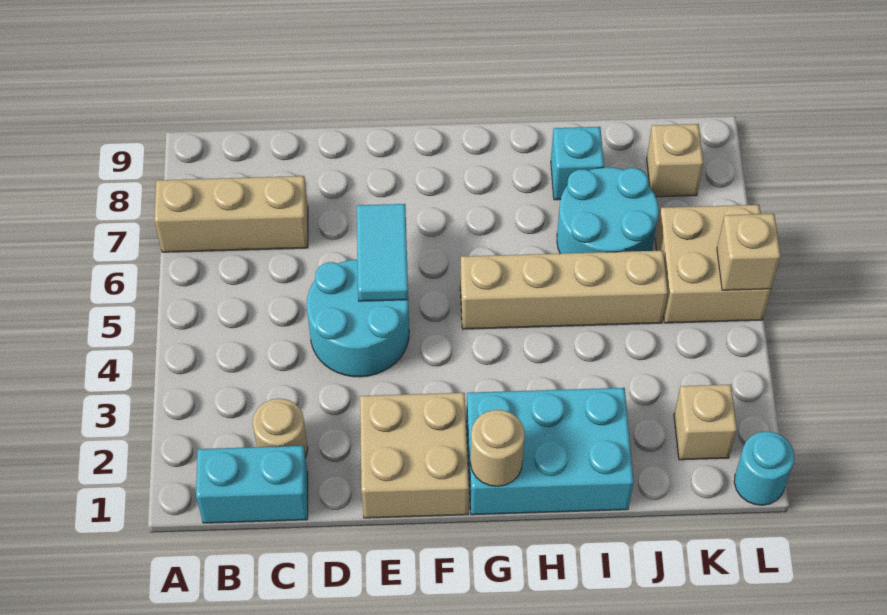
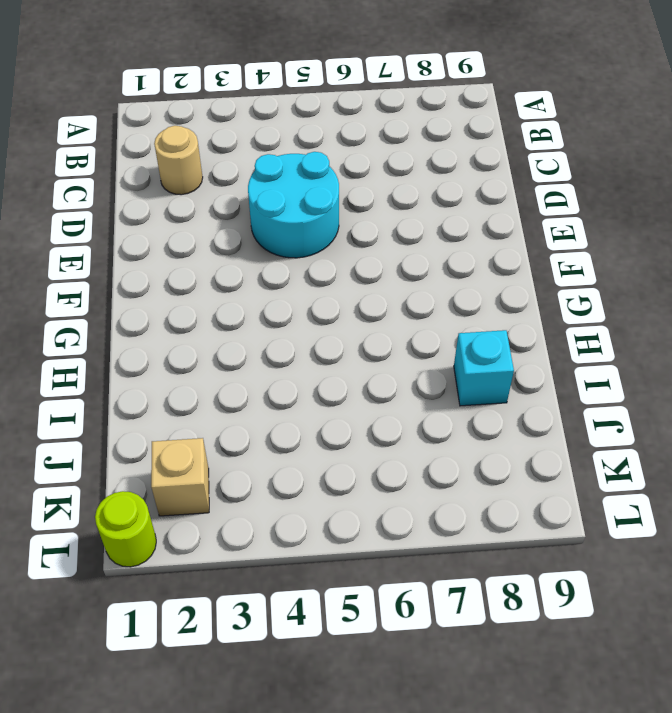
lime round brick L1 level 1 -> cyan round brick L1 level 1
none -> tan brick A7:C7 level 1
none -> cyan brick B1:C1 level 1
none -> tan brick E1:F2 level 1

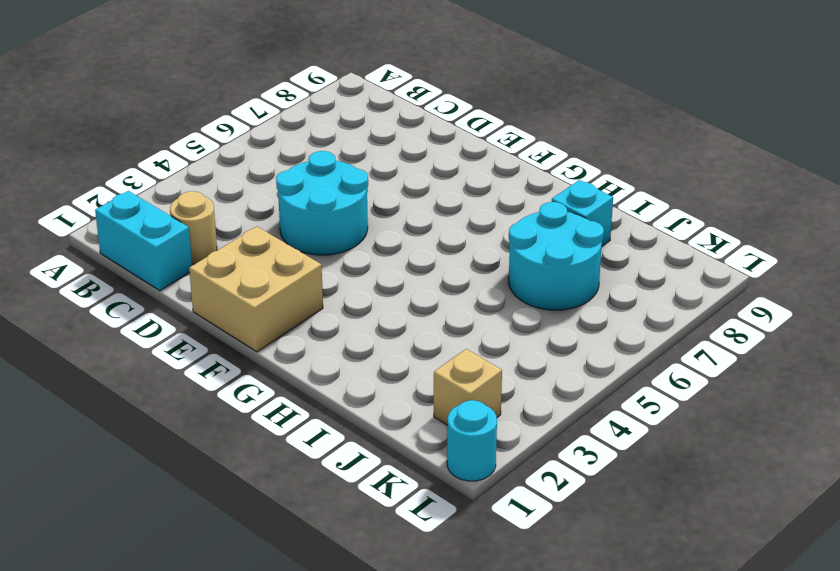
none -> tan brick A7:C7 level 1
none -> cyan brick G1:I2 level 1
none -> tan brick G5:J5 level 1

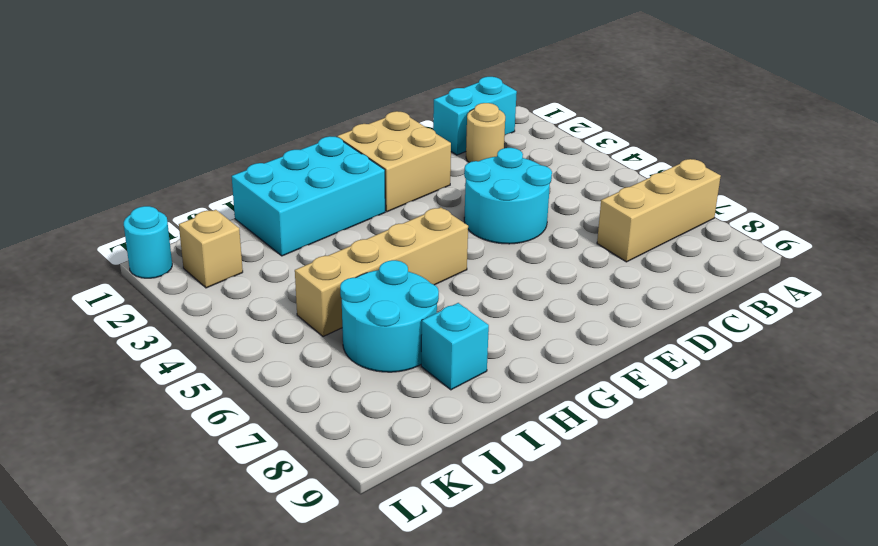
none -> tan brick K5:L6 level 1
none -> tan brick K8 level 1
none -> cyan tile E5:E6 level 2

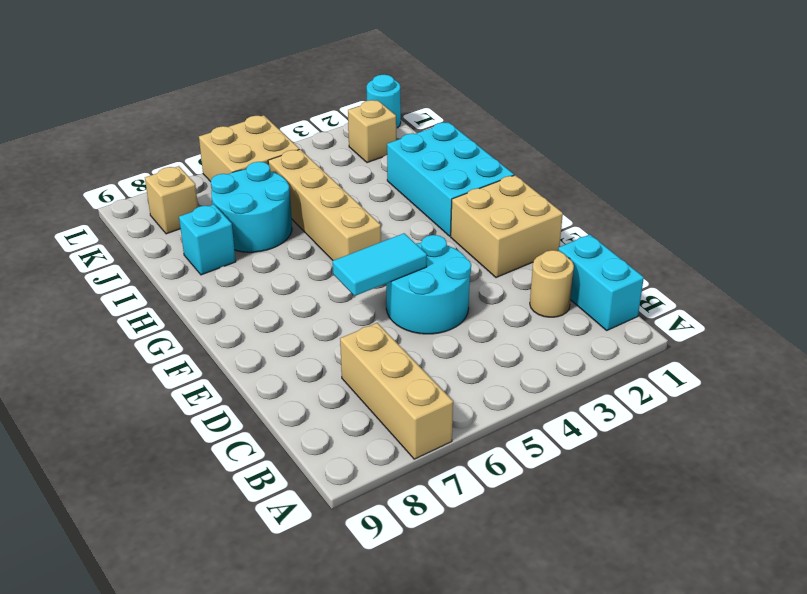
none -> tan round brick G1 level 2
none -> tan brick L5 level 2

